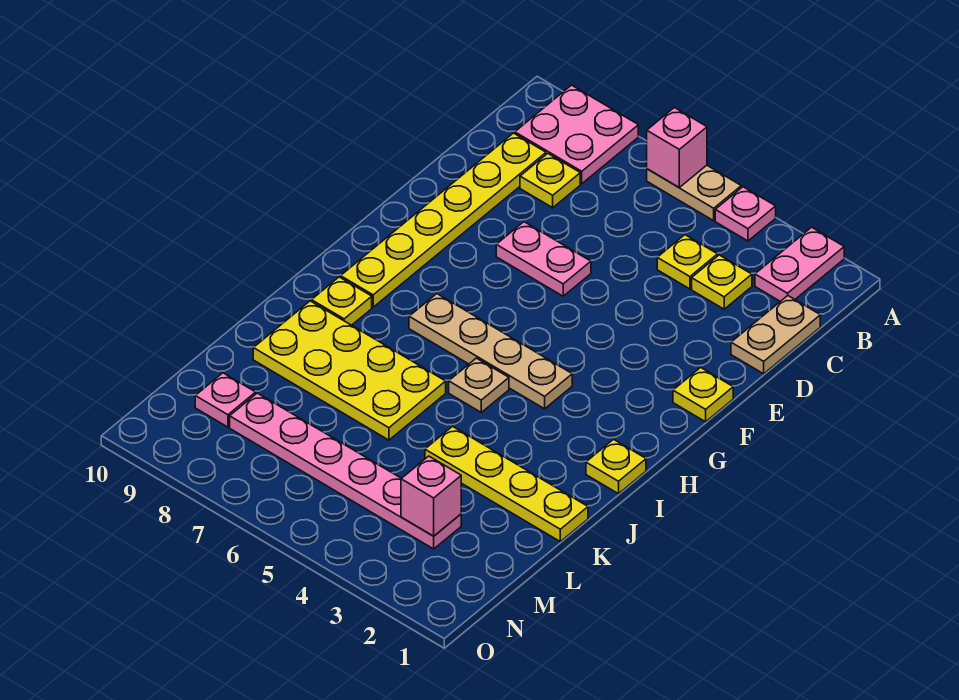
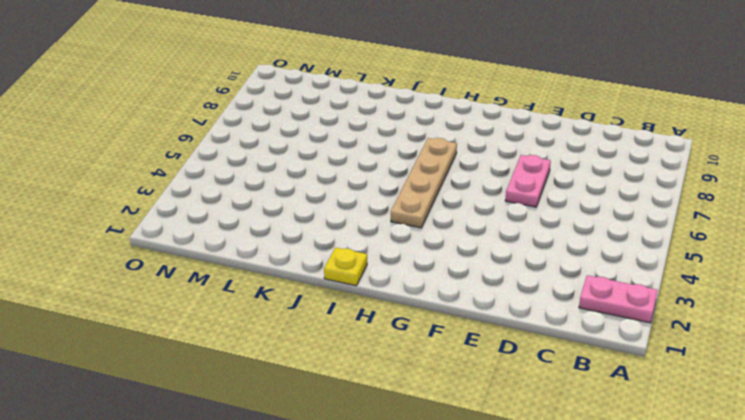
none -> pink plate A4 level 1
none -> tan plate A5:A6 level 1
none -> pink plate A8:B9 level 1

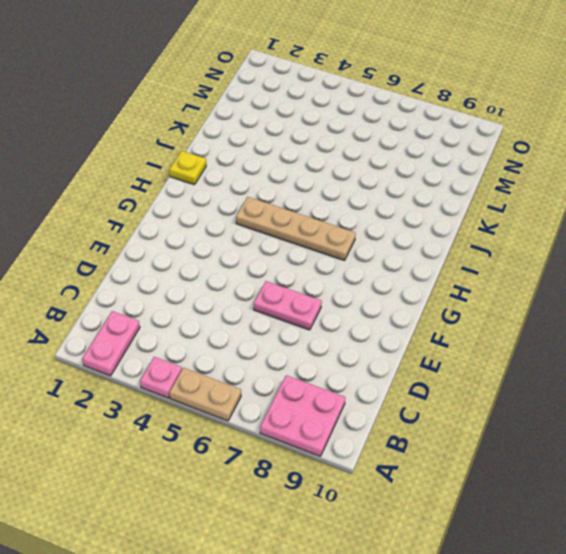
none -> tan plate C1:D1 level 1
none -> yellow plate C3 level 1
none -> yellow plate C4 level 1

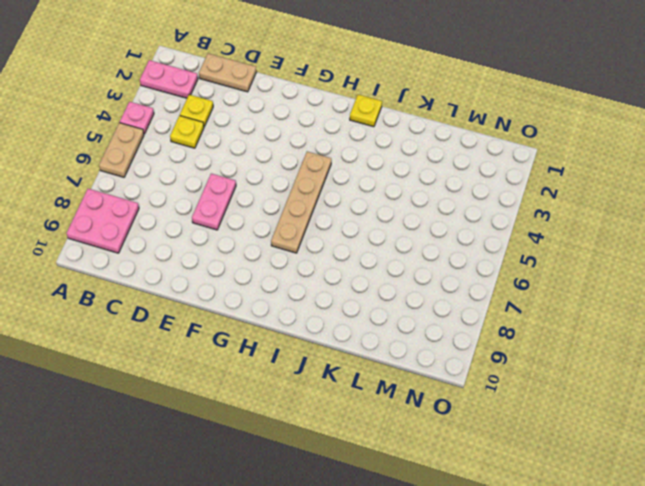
none -> yellow plate C8 level 1
none -> yellow plate C9:H9 level 1
none -> yellow plate F1 level 1

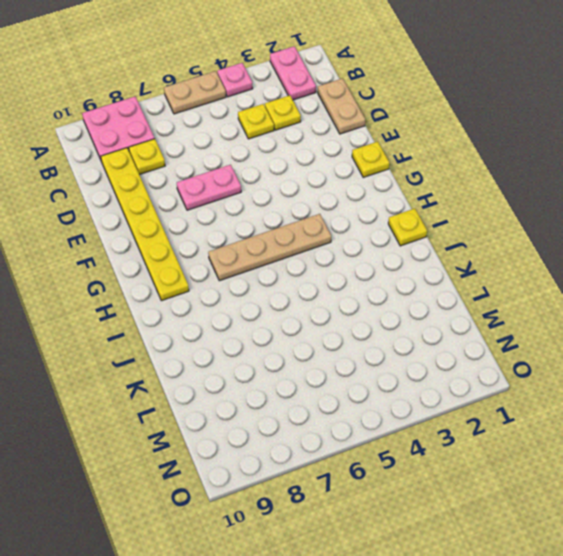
none -> tan plate I5 level 1
none -> yellow plate I9 level 1
none -> yellow plate J6:K9 level 1

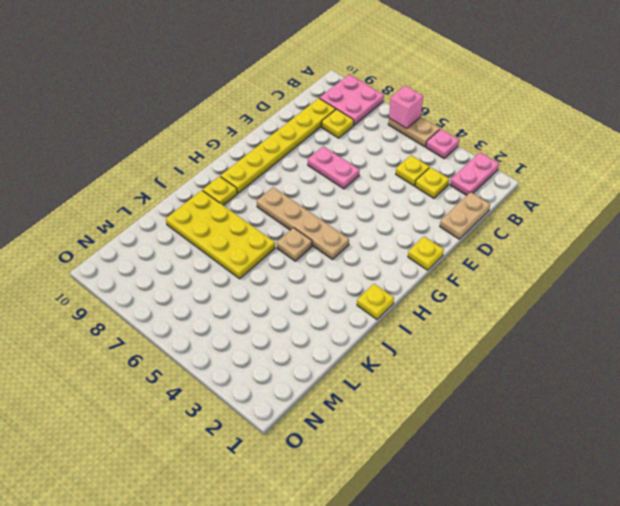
none -> yellow plate K1:K4 level 1
none -> pink plate M3:M8 level 1
none -> pink plate M9 level 1

